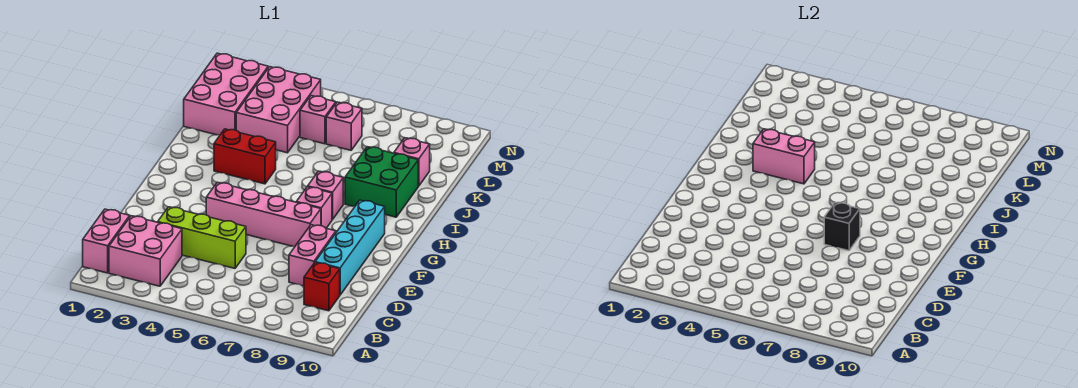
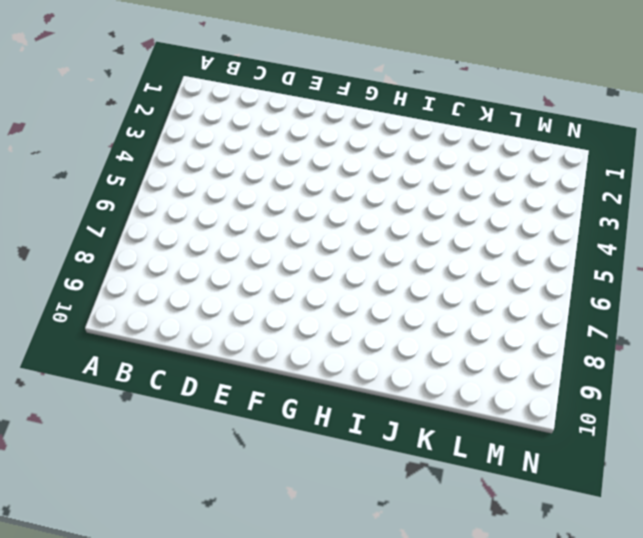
none -> pink brick B1:C1 level 1
none -> pink brick B2:C3 level 1
none -> red brick C9 level 1

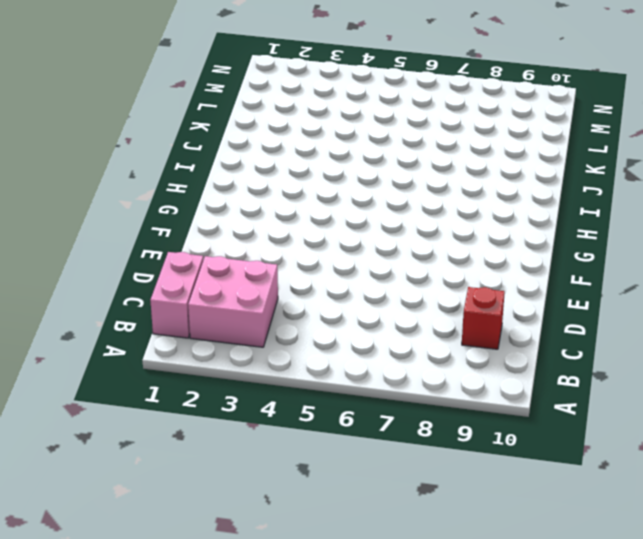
none -> lime brick D3:D5 level 1
none -> pink brick D8:E8 level 1
none -> cyan brick D9:G9 level 1

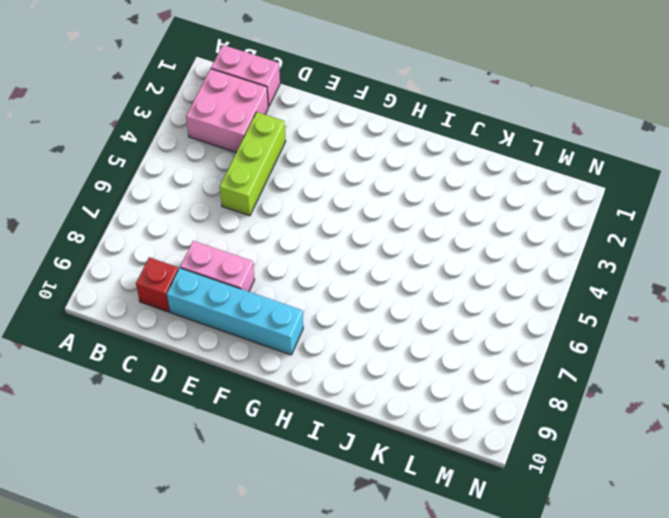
none -> pink brick F4:F7 level 1
none -> pink brick G7 level 1
none -> pink brick H7 level 1

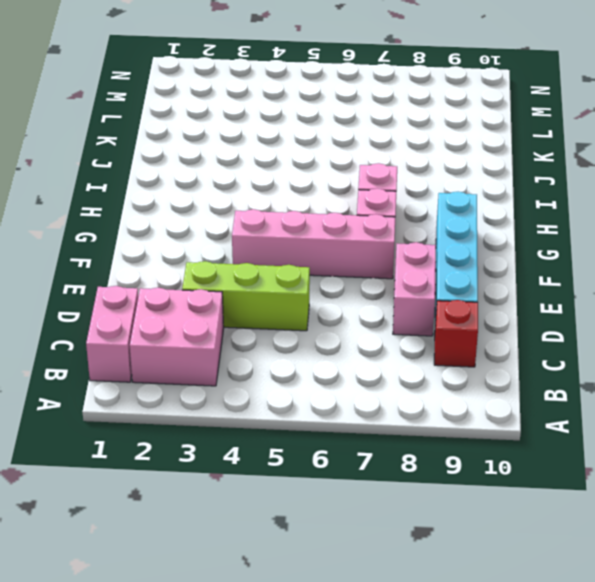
none -> red brick I3:I4 level 1
none -> green brick I8:J9 level 1
none -> pink brick K1:M2 level 1

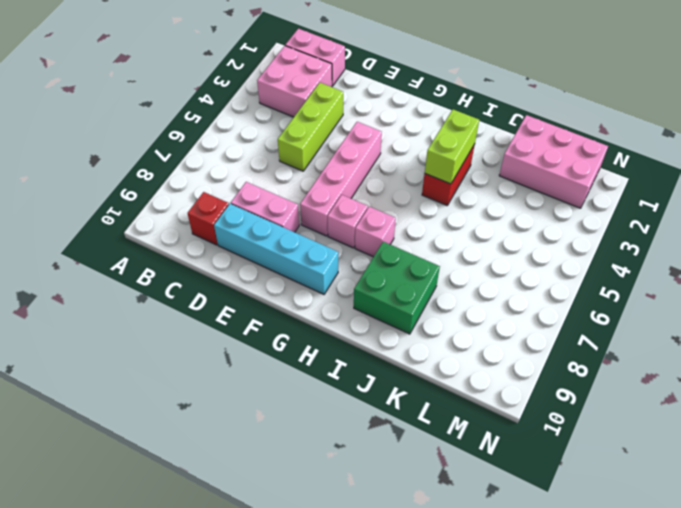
lime brick I3:I4 level 2 -> pink brick I3:I4 level 2
none -> pink brick K3:M4 level 1
none -> pink brick K9 level 1
none -> pink brick L5 level 1

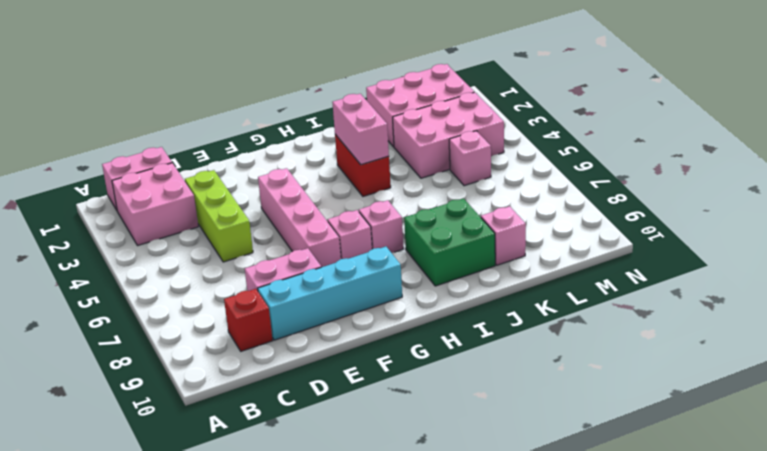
none -> pink brick L6 level 1
none -> black brick F7 level 2

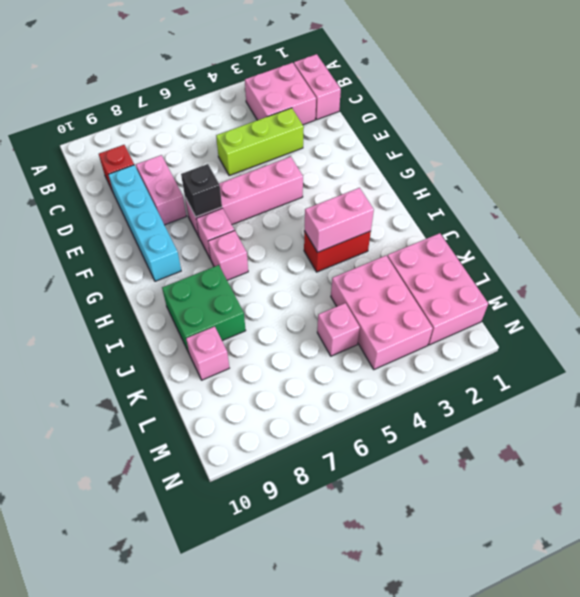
none -> pink brick L6 level 1

